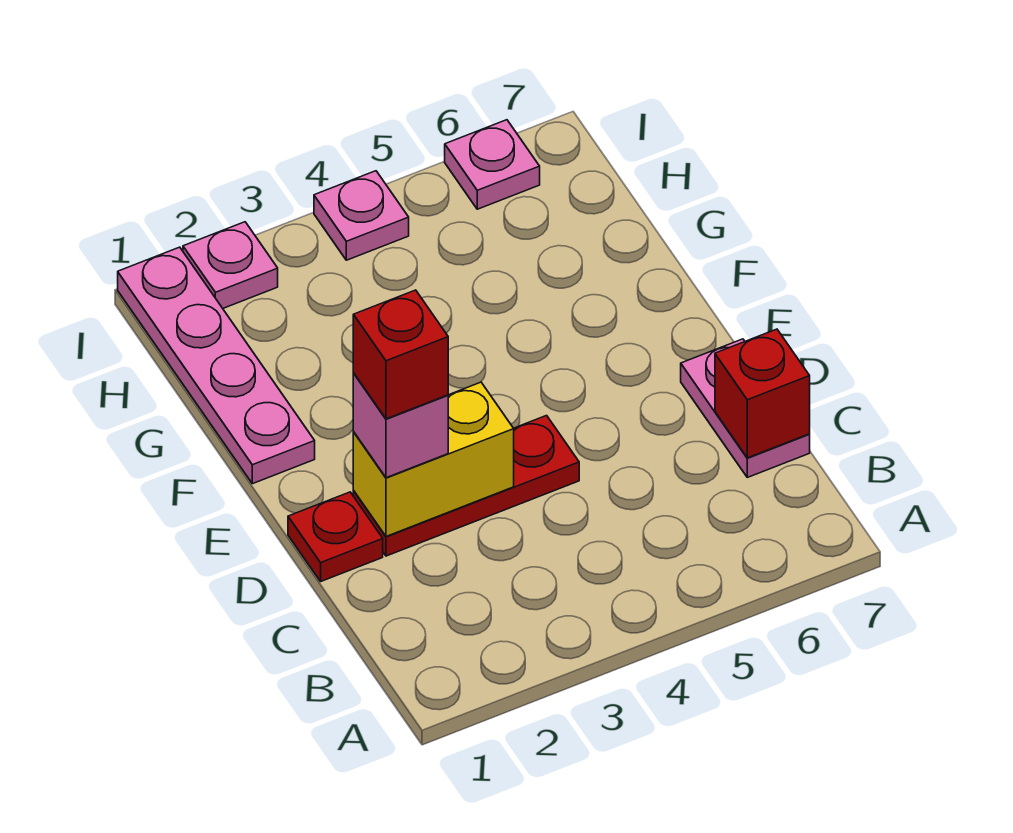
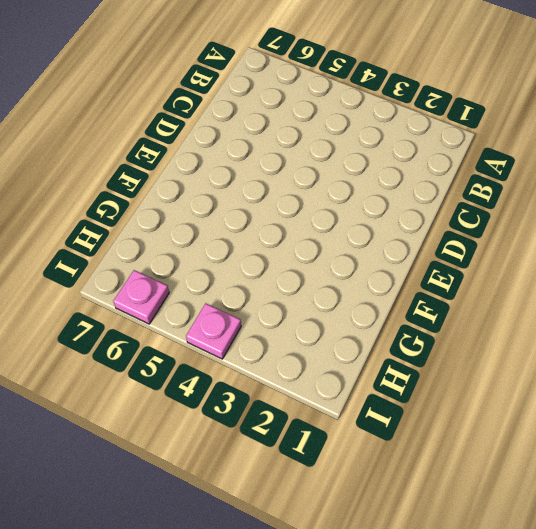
none -> pink plate C7:D7 level 1
none -> red plate D1 level 1

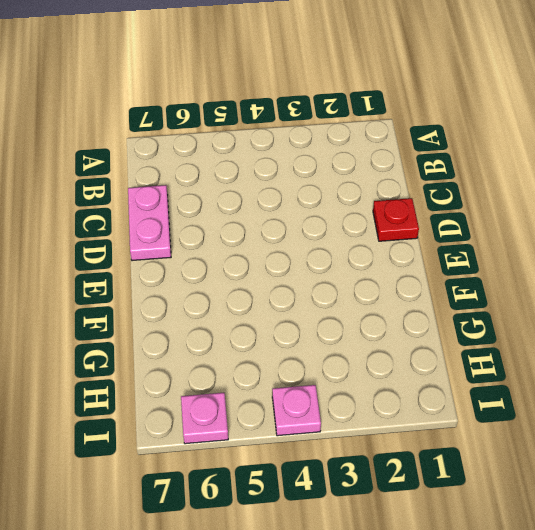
none -> red plate D2:D4 level 1
none -> pink plate F1:I1 level 1

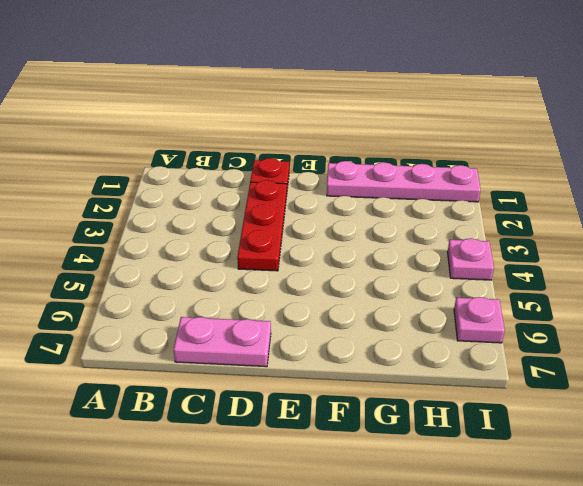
none -> pink plate I2 level 1
none -> red brick C7 level 2

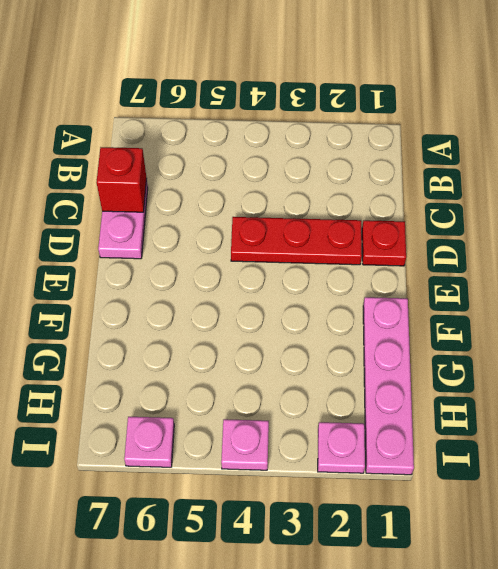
none -> yellow brick D2:D3 level 2
none -> pink brick D2 level 3

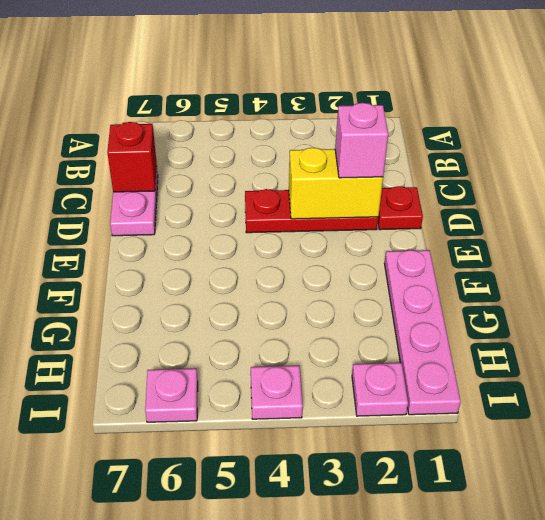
none -> red brick D2 level 4

